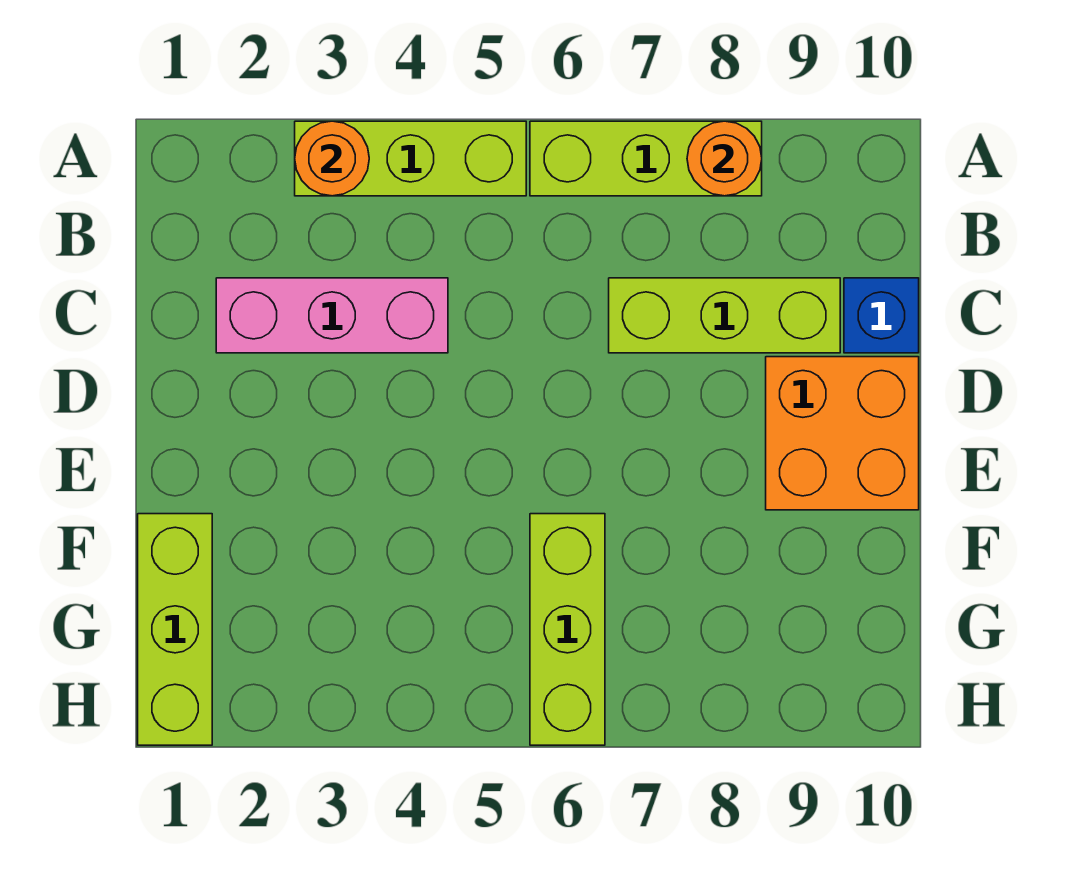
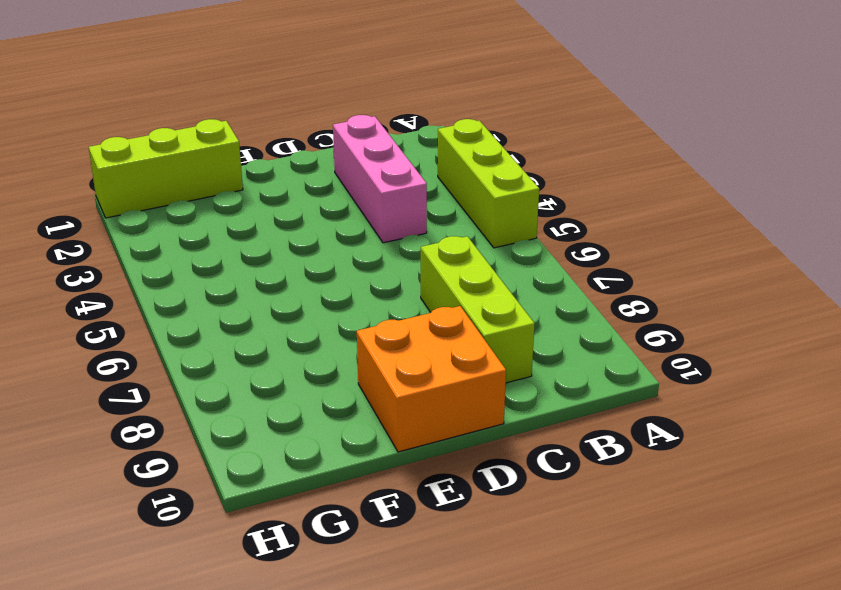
none -> lime brick A6:A8 level 1
none -> blue brick C10 level 1

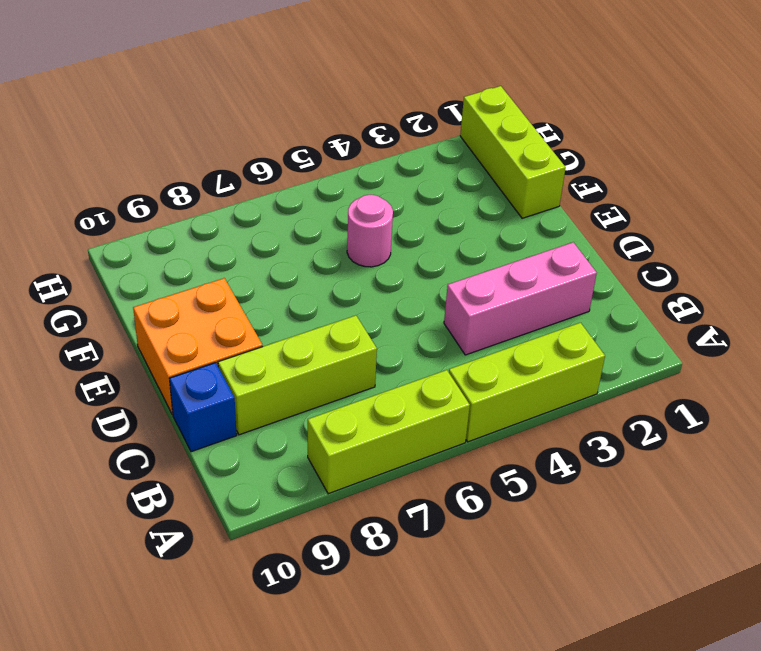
pink round brick F5 level 1 -> none
none -> lime brick F6:H6 level 1
none -> orange round brick A3 level 2

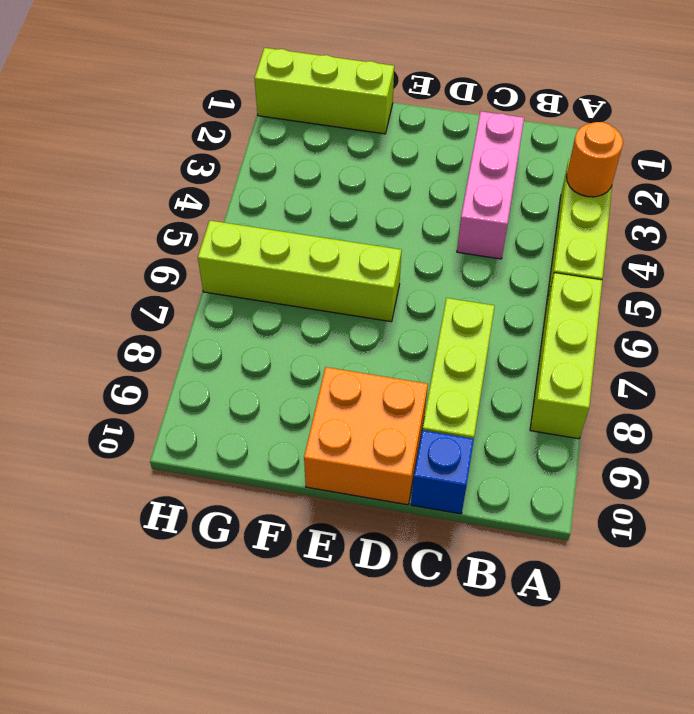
lime brick E6:H6 level 1 -> lime brick F6:H6 level 1
none -> orange round brick A8 level 2

